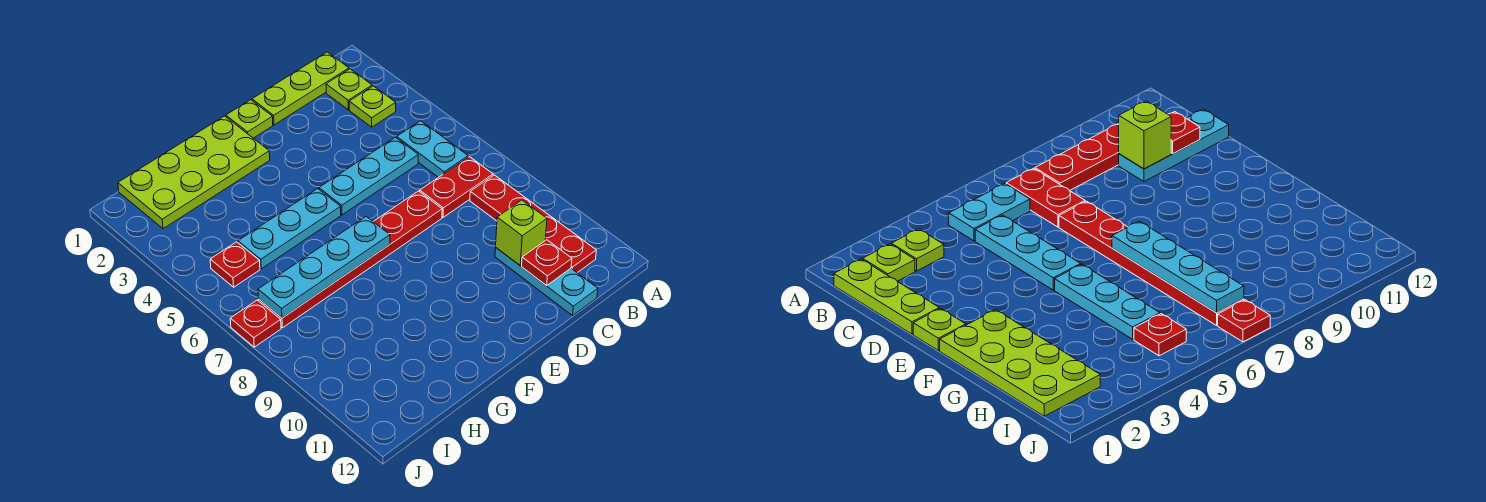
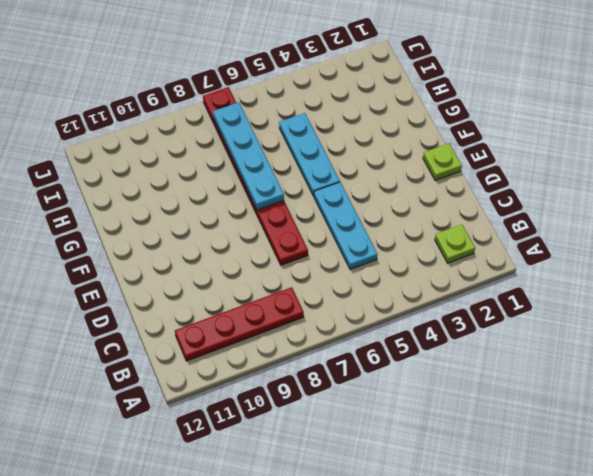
none -> lime plate B1:D1 level 1
none -> lime plate B3 level 1
none -> cyan plate B5:B6 level 1

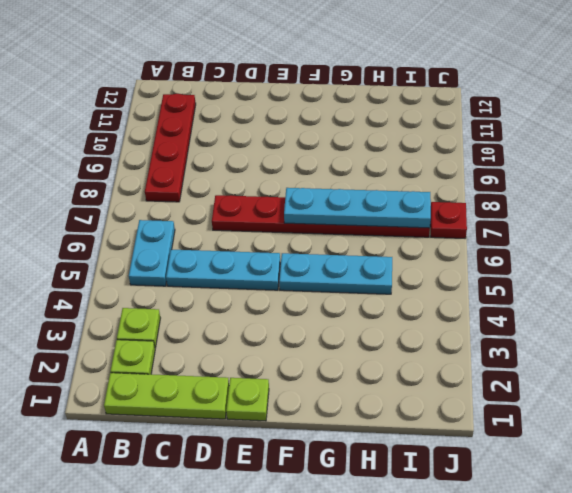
none -> red plate B7:C7 level 1
none -> cyan plate C10:C12 level 1
none -> lime plate F1:I2 level 1

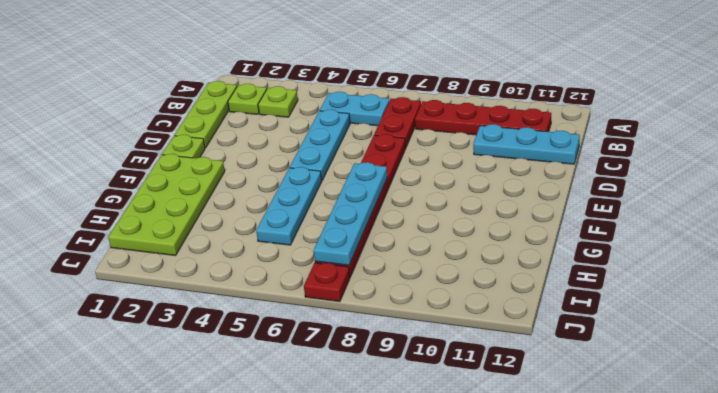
none -> red plate I5 level 1
none -> lime brick C10 level 2
none -> red plate C11 level 2

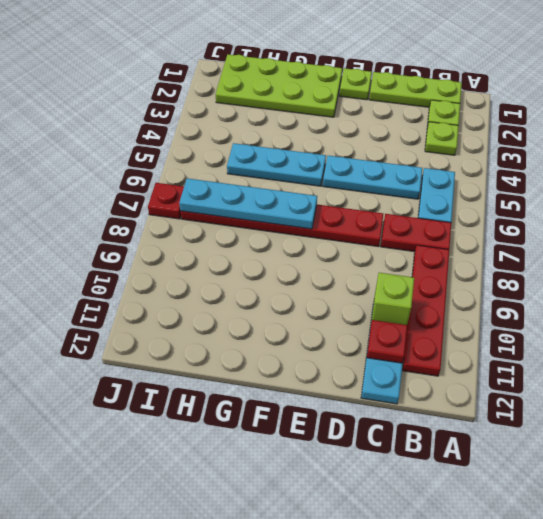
none -> red plate I5 level 1

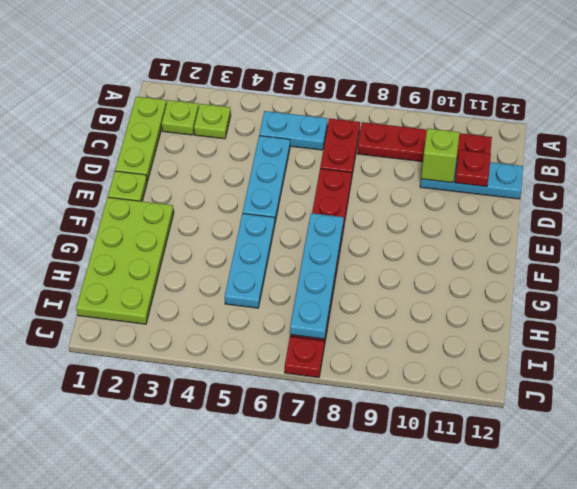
none -> red plate I5 level 1

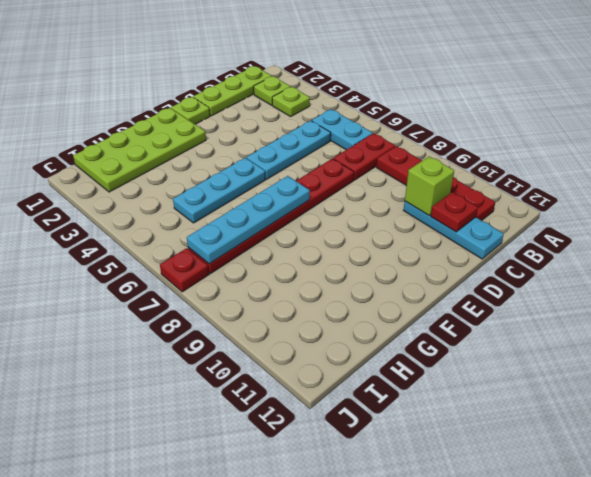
none -> red plate I5 level 1

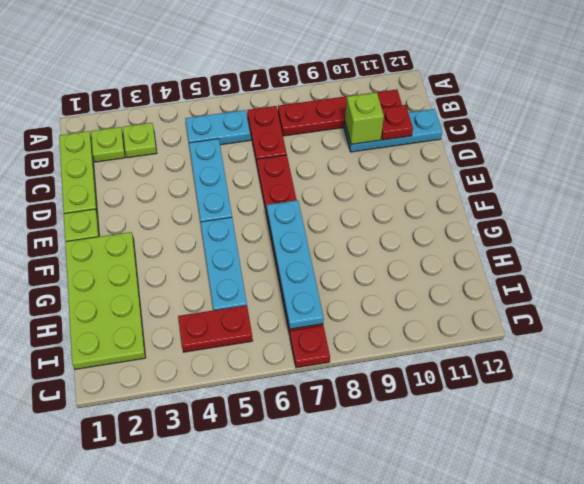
red plate I4:I5 level 1 -> red plate I5 level 1

